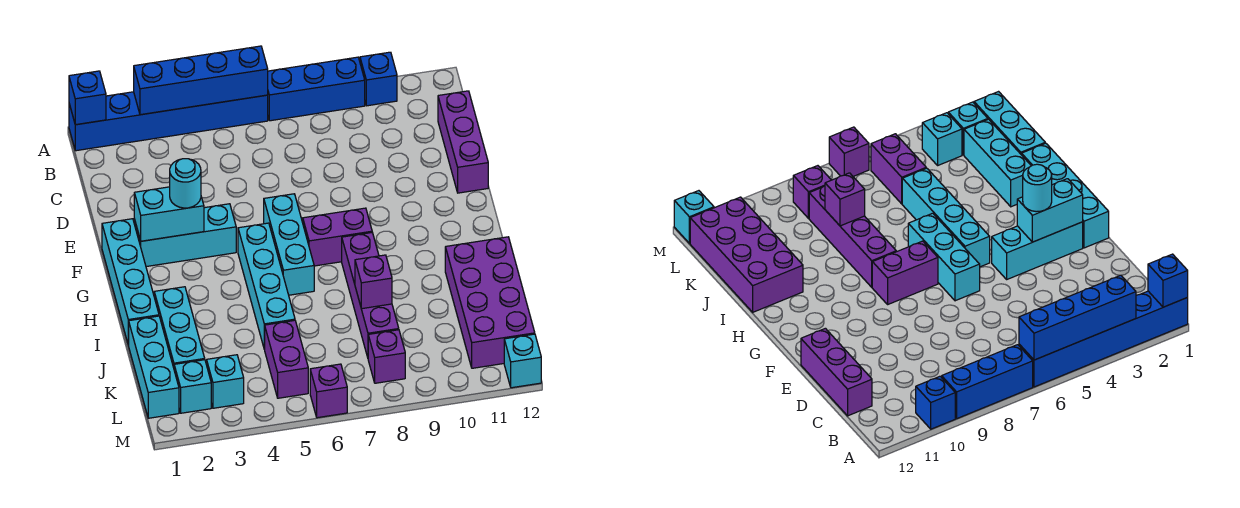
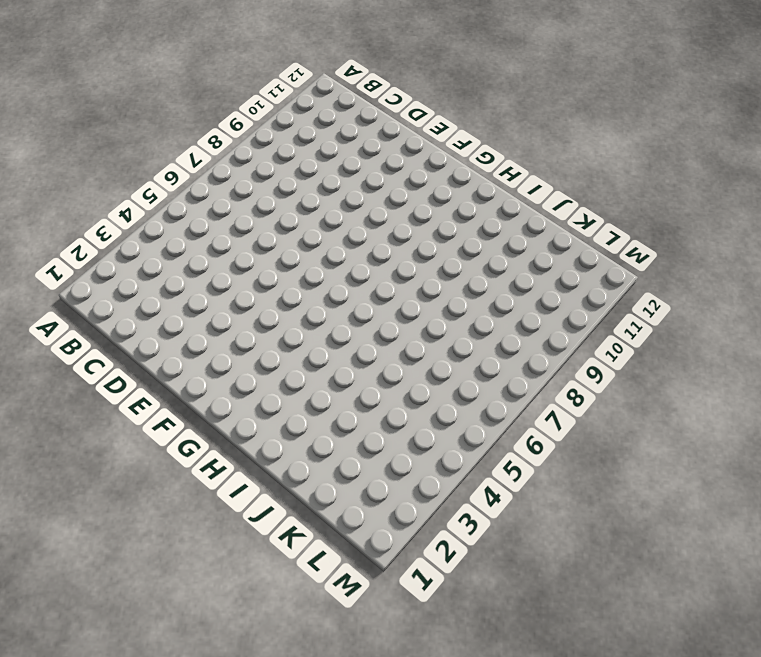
none -> blue brick A1:A6 level 1
none -> blue brick A7:A9 level 1
none -> blue brick A10 level 1

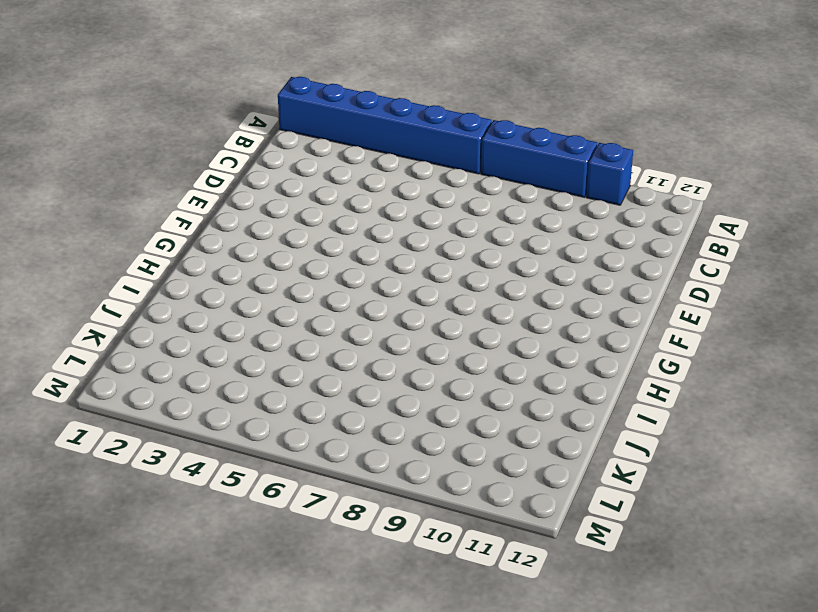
none -> purple brick C12:E12 level 1
none -> cyan brick F1:I1 level 1
none -> cyan brick F2:F4 level 1

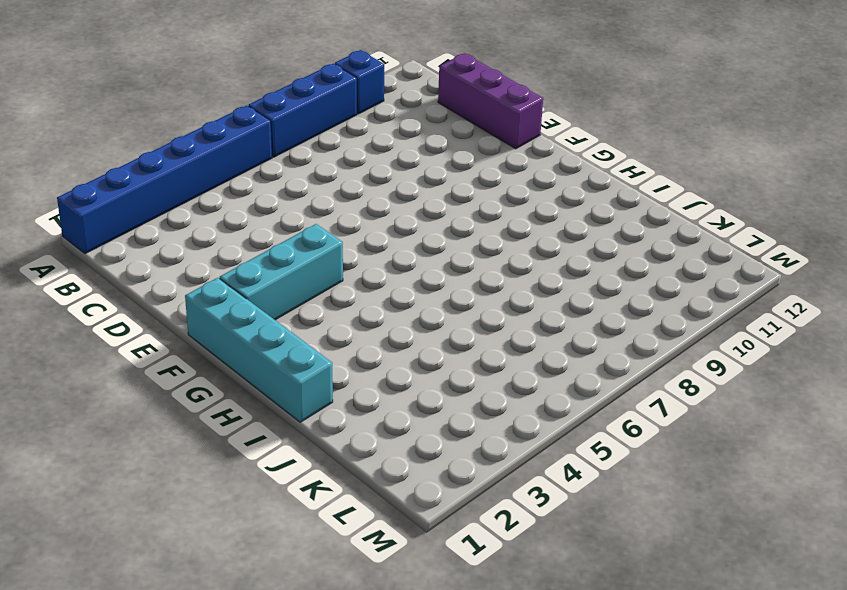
none -> cyan brick F6:H6 level 1
none -> cyan brick G5:J5 level 1
none -> purple brick G7:G8 level 1

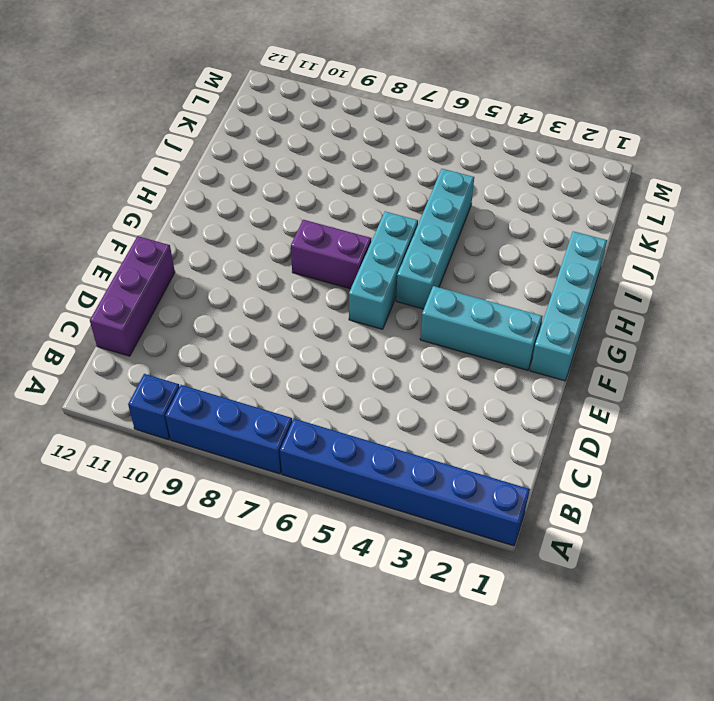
none -> purple brick H8:K8 level 1
none -> cyan brick I2:K2 level 1
none -> purple brick I11:L12 level 1

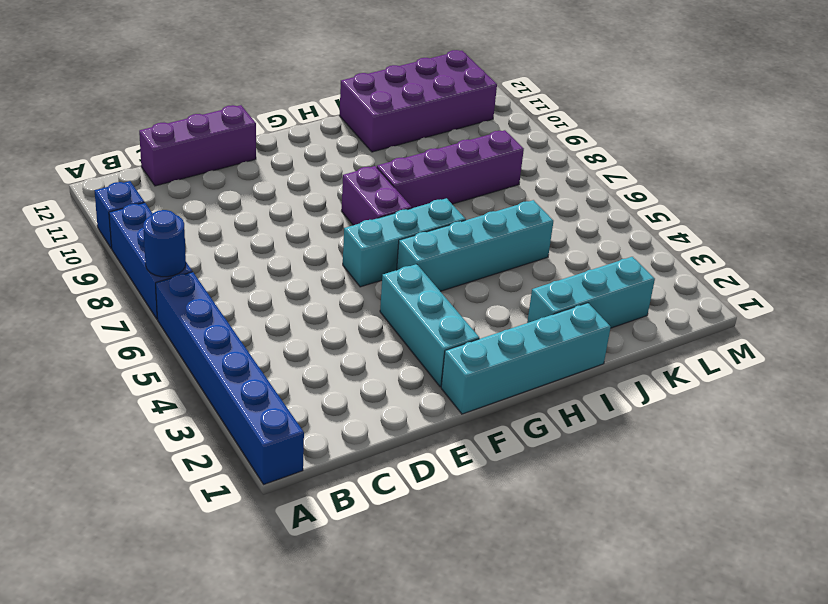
blue round brick A7 level 2 -> none
none -> cyan brick J1:L1 level 1
none -> purple brick K5:L5 level 1
none -> cyan brick L2 level 1

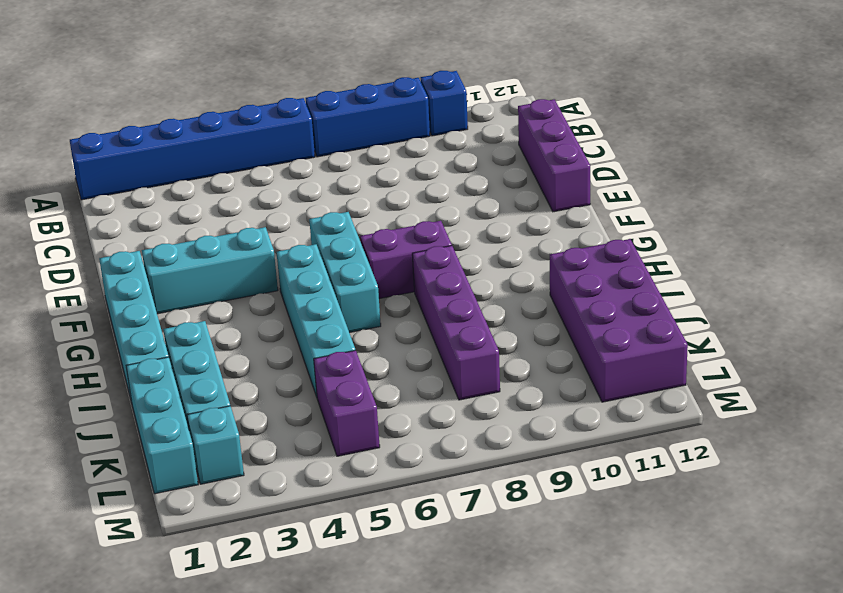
none -> cyan brick L3 level 1
none -> purple brick L8 level 1
none -> purple brick M6 level 1

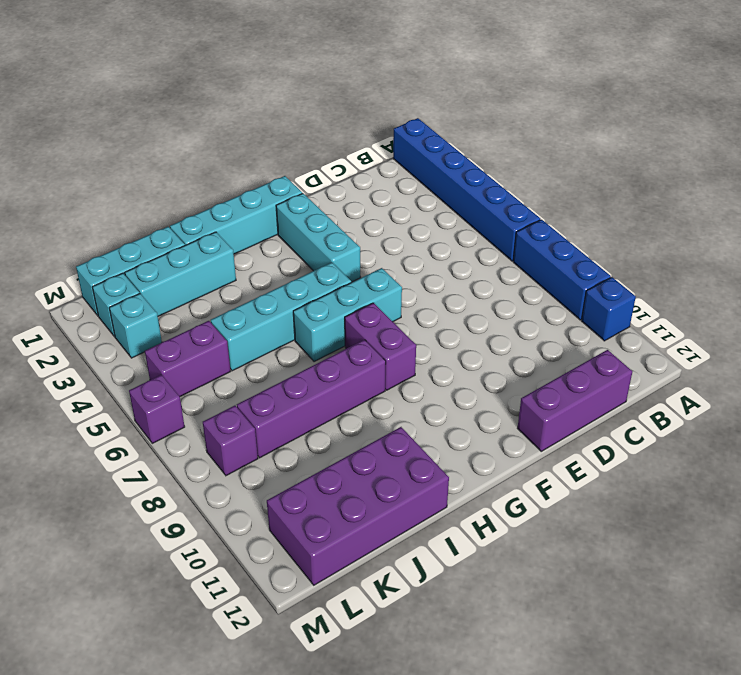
none -> cyan brick M12 level 1
none -> blue brick A1 level 2
none -> blue brick A3:A6 level 2

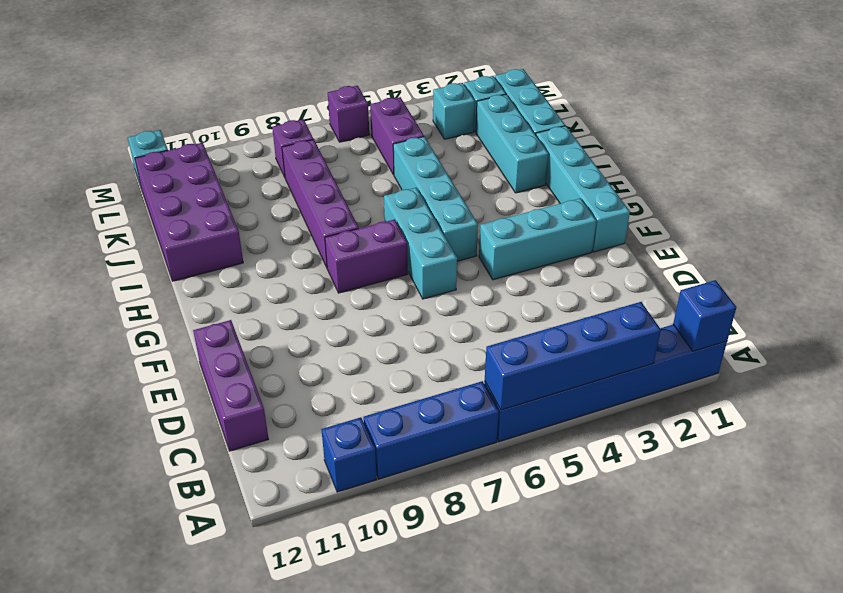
none -> cyan brick F2:F3 level 2
none -> purple brick J8 level 2
none -> cyan round brick F3 level 3

